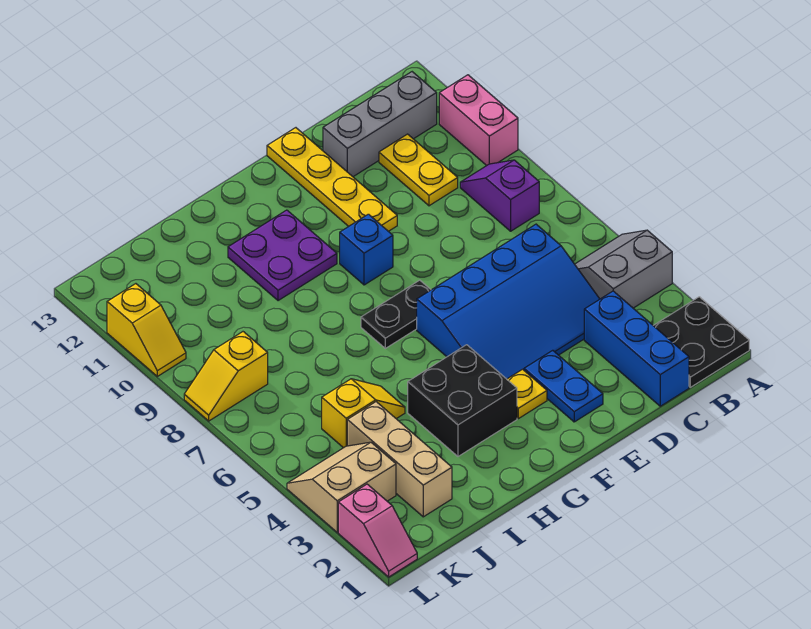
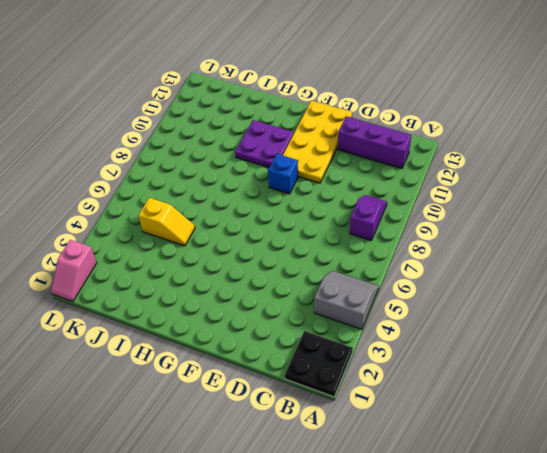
purple brick B12:D12 level 1 -> grey brick B12:D12 level 1
yellow plate E10:F13 level 1 -> yellow plate E10:E13 level 1
none -> pink brick A10:A11 level 1
none -> blue brick C1:C3 level 1
none -> blue slope C4:F6 level 1 top 6

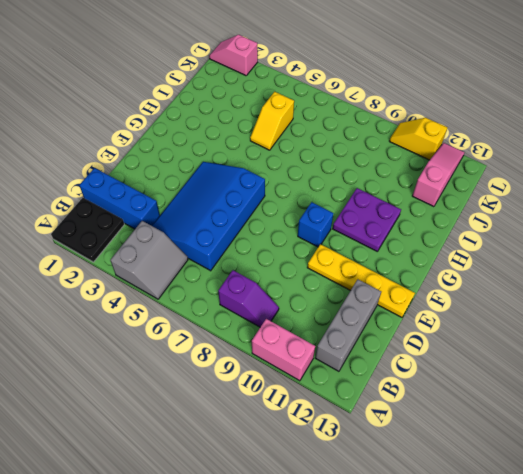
pink slope J12:L12 level 1 top J -> none
none -> yellow plate C10:C11 level 1
none -> blue plate E2:E3 level 1
none -> yellow plate F3 level 1

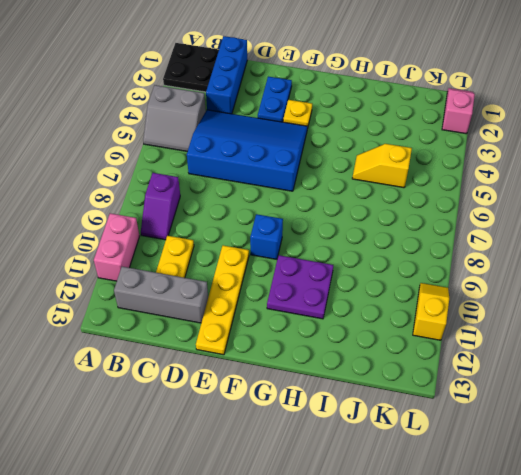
none -> black plate F7:G7 level 1
none -> black brick G3:H4 level 1
none -> tan brick J2:J4 level 1

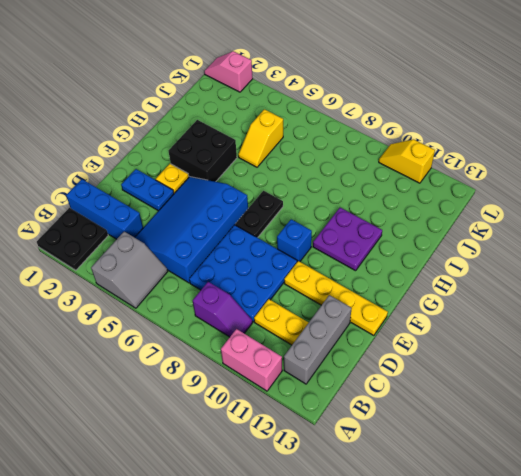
blue plate C7:E9 level 1 -> none
none -> tan brick J2:J4 level 1
none -> tan slope K3:L4 level 1 top 3
none -> yellow slope K8:L8 level 1 top K

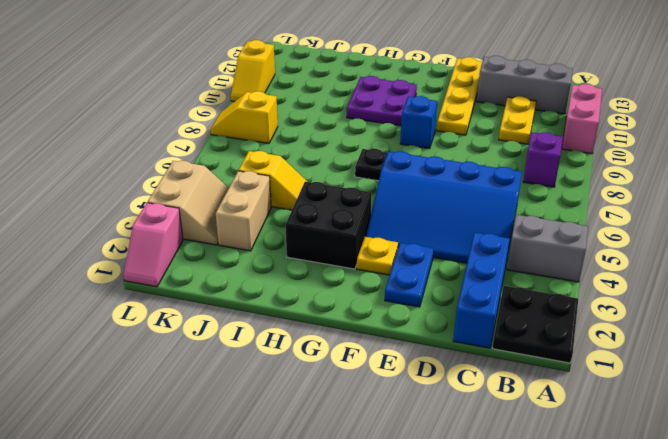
tan brick J3:J4 level 1 -> tan brick J2:J4 level 1
tan slope K3:L4 level 1 top L -> tan slope K3:L4 level 1 top 3

